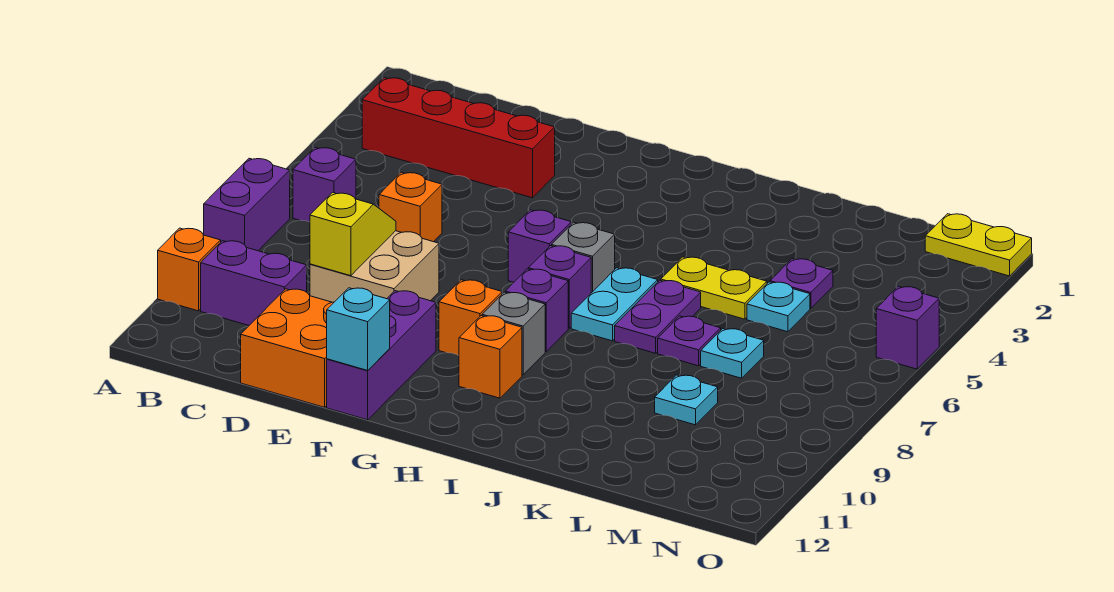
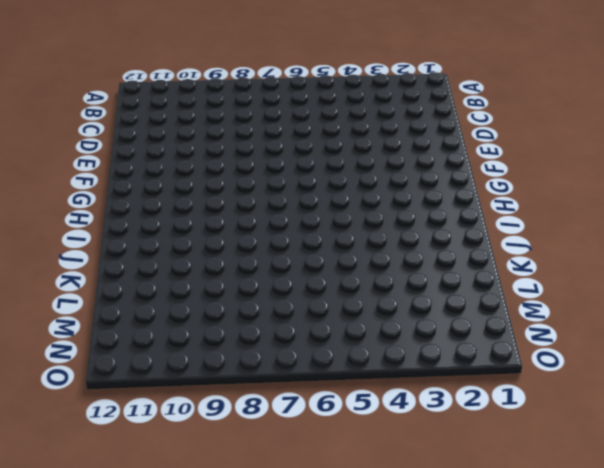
none -> purple brick A7:A8 level 1
none -> orange brick A10 level 1
none -> red brick B3:E3 level 1

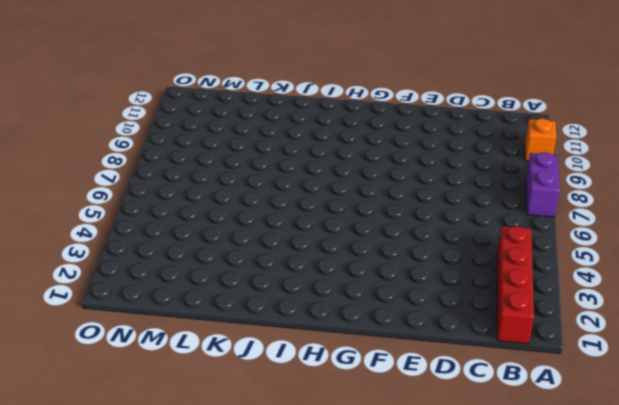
red brick B1:B4 level 1 -> red brick B3:E3 level 1
none -> purple brick B6 level 1
none -> purple brick B10:C10 level 1
none -> orange brick D6 level 1

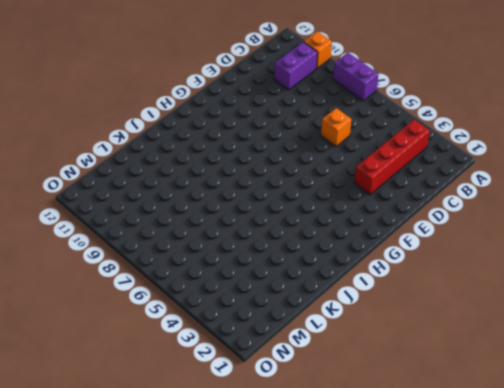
none -> purple brick B6 level 1
none -> tan brick D8:E9 level 1
none -> orange brick D11:E12 level 1

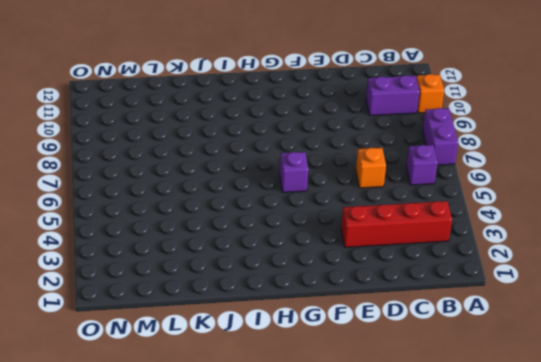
none -> tan brick D8:E9 level 1
none -> orange brick D11:E12 level 1
none -> purple brick F10:F12 level 1

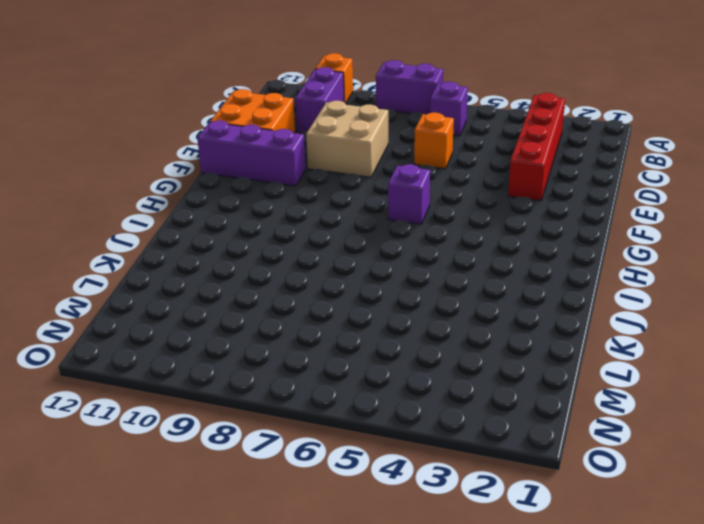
none -> orange brick G9 level 1
none -> grey brick H6 level 1
none -> purple brick H7 level 1

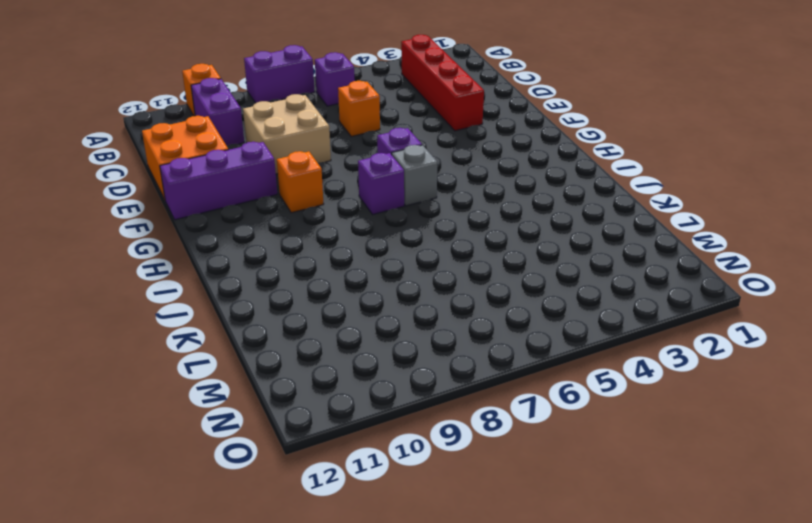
none -> purple brick H8 level 1
none -> grey brick H9 level 1
none -> orange brick H10 level 1

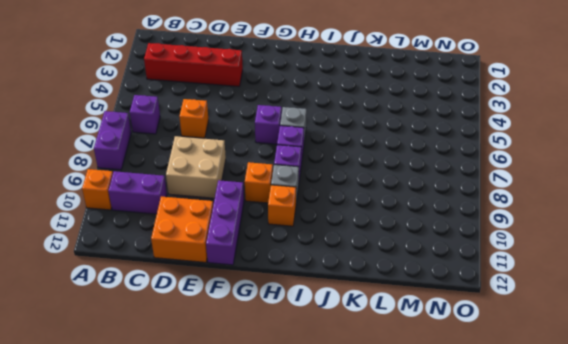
none -> cyan plate I6:I7 level 1
none -> yellow plate J5:K5 level 1
none -> purple plate J6:J7 level 1

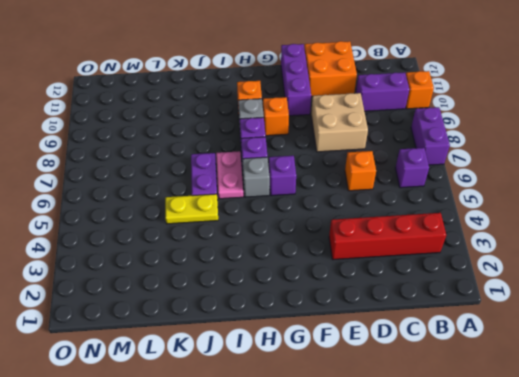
pink plate I6:I7 level 1 -> cyan plate I6:I7 level 1
none -> purple plate K7 level 1
none -> purple plate L4 level 1
none -> cyan plate L5 level 1

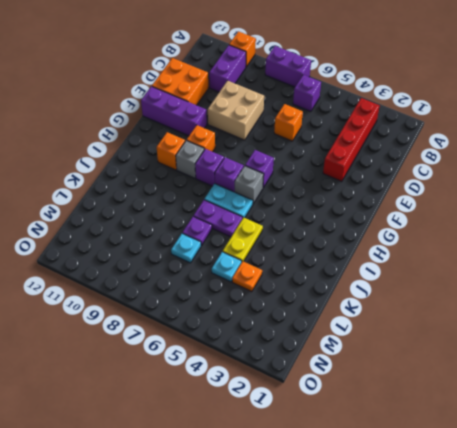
orange plate L4 level 1 -> purple plate L4 level 1
none -> cyan plate L9 level 1
none -> yellow plate N1:O1 level 1
none -> purple brick O5 level 1

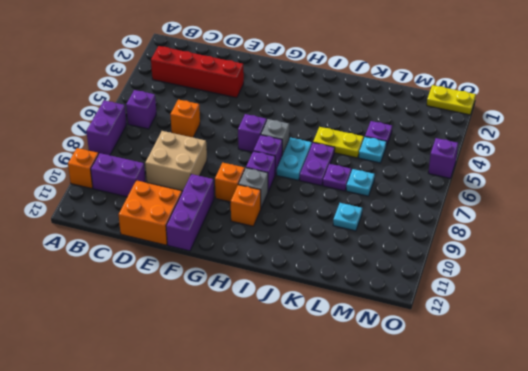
none -> yellow slope D8:D9 level 2 top 9
none -> cyan brick F12 level 2

